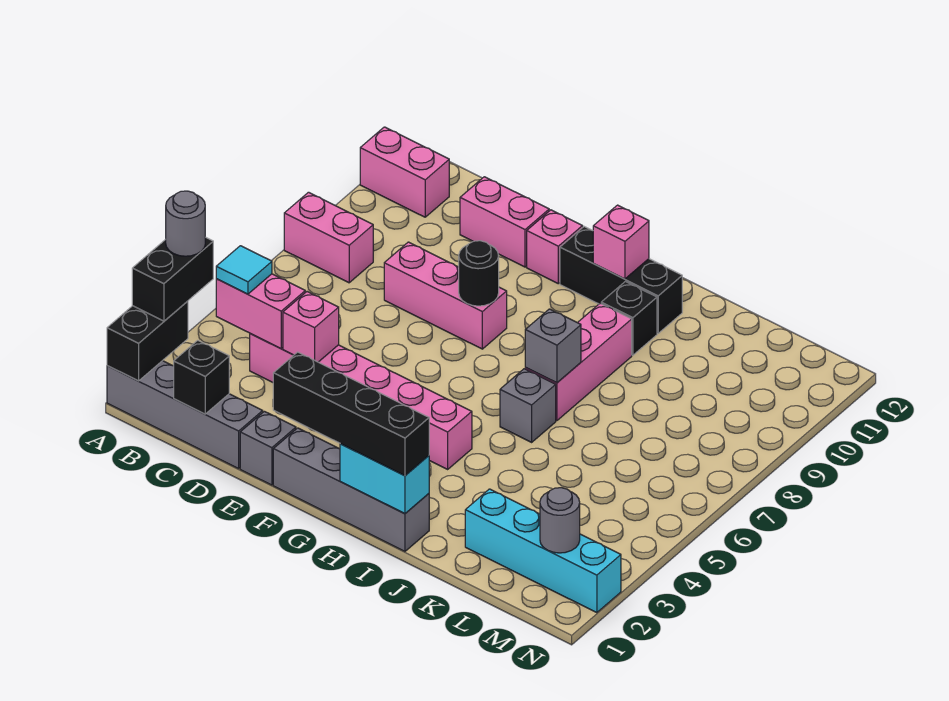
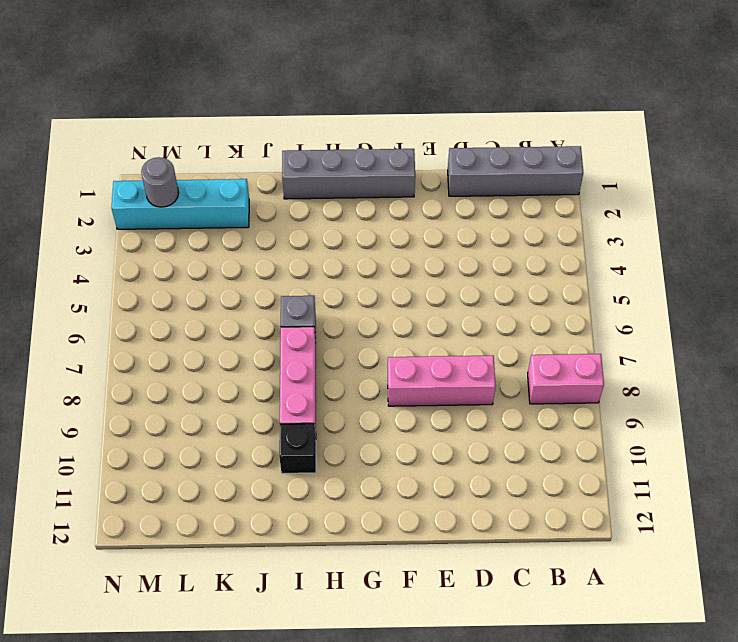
none -> pink brick A11:B11 level 1
none -> pink brick C4:H4 level 1
none -> pink brick D11:E11 level 1

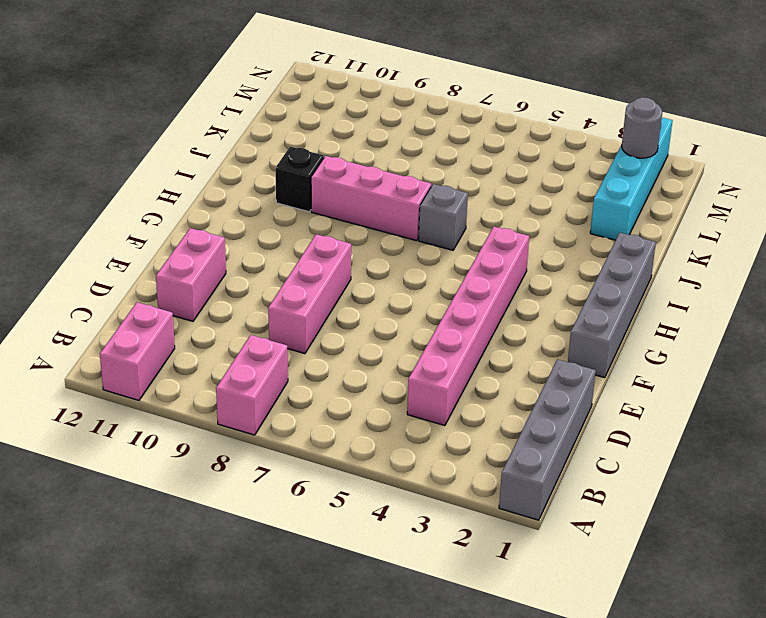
none -> grey brick E1 level 1
none -> pink brick F11 level 1
none -> black brick G11:I11 level 1

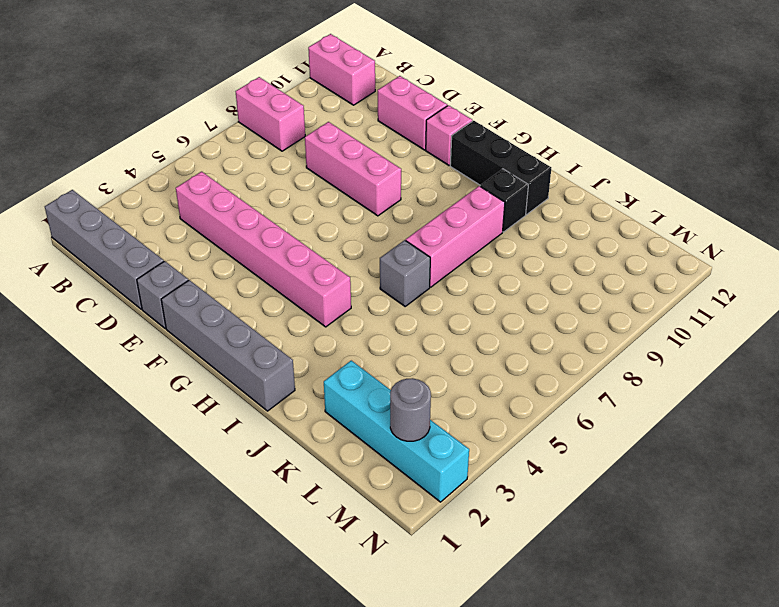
none -> black brick A1:A2 level 2
none -> pink brick B4:C4 level 2
none -> black brick C1 level 2

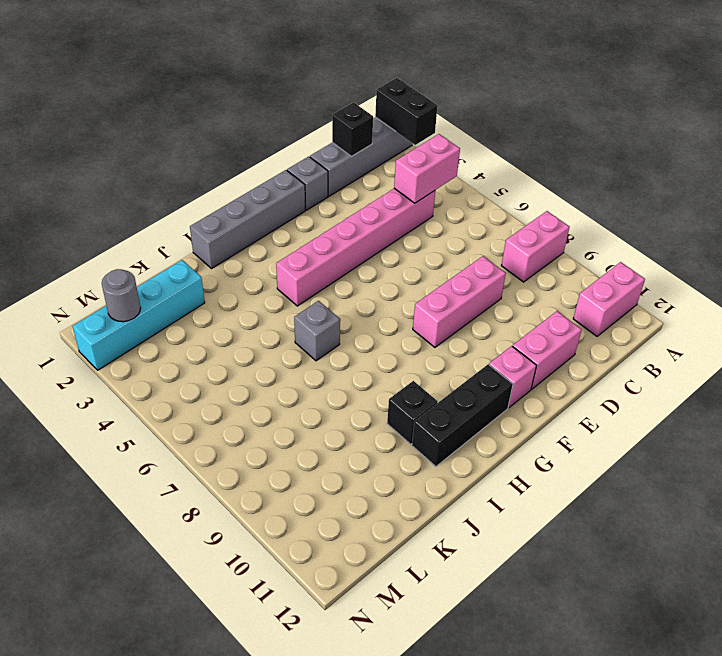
none -> pink brick I7:I9 level 1
none -> pink brick D4 level 2
none -> black round brick F8 level 2

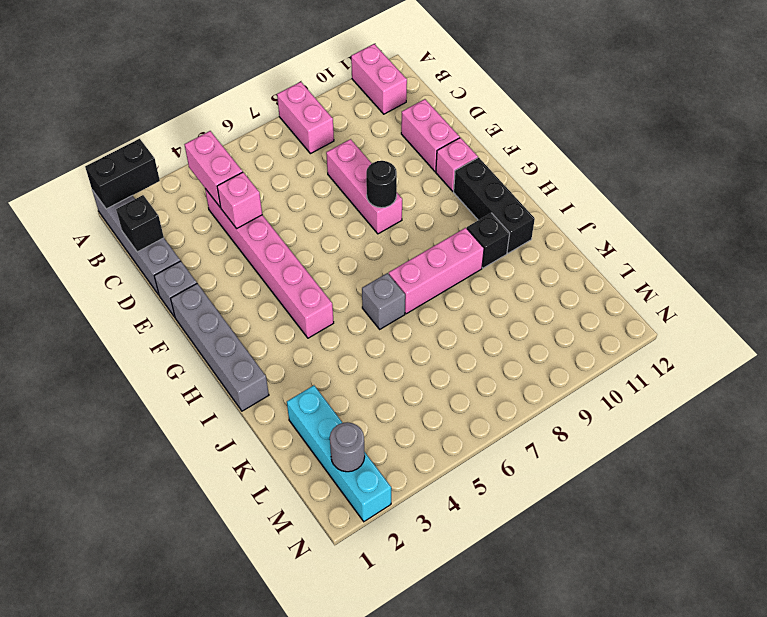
none -> cyan brick H1:I1 level 2
none -> pink brick H11 level 2
none -> grey brick I7 level 2

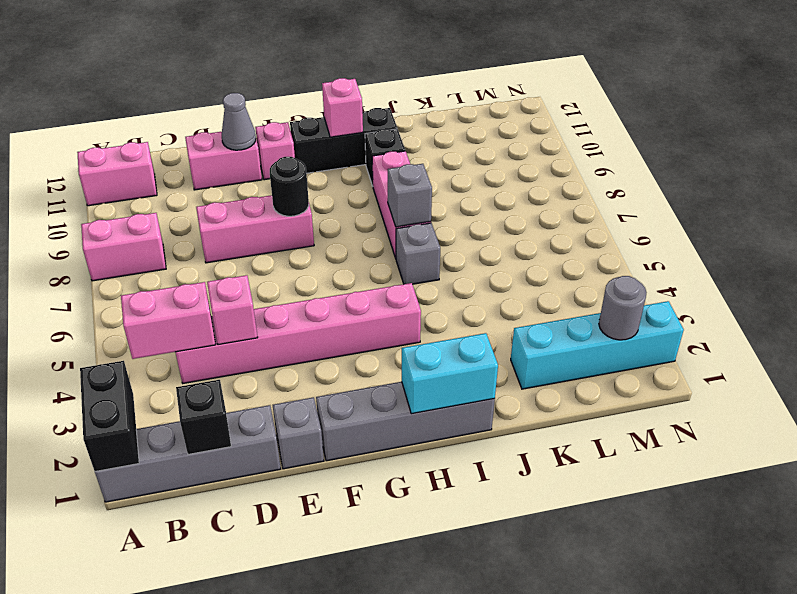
grey cone E11 level 2 -> none
none -> black brick A2:A3 level 3
none -> cyan tile B4 level 3
none -> black brick F1:I1 level 3

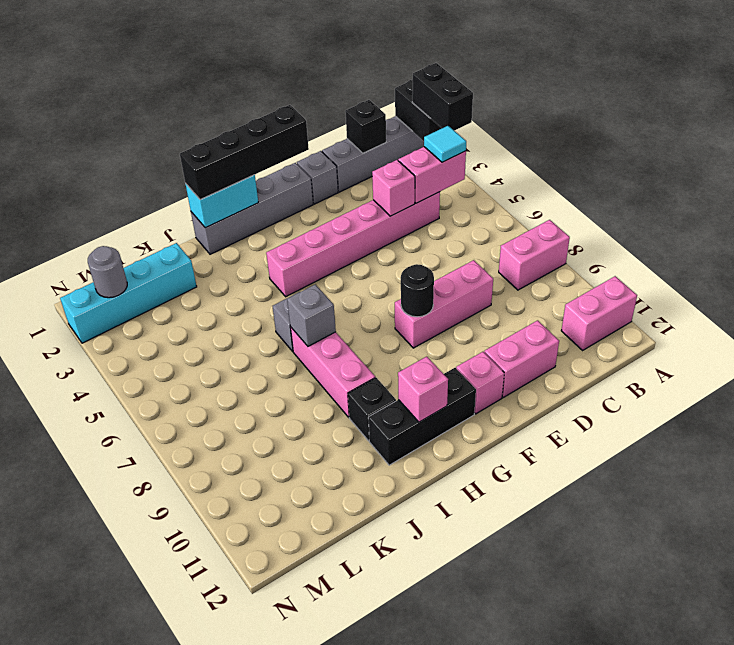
none -> grey round brick A3 level 4

